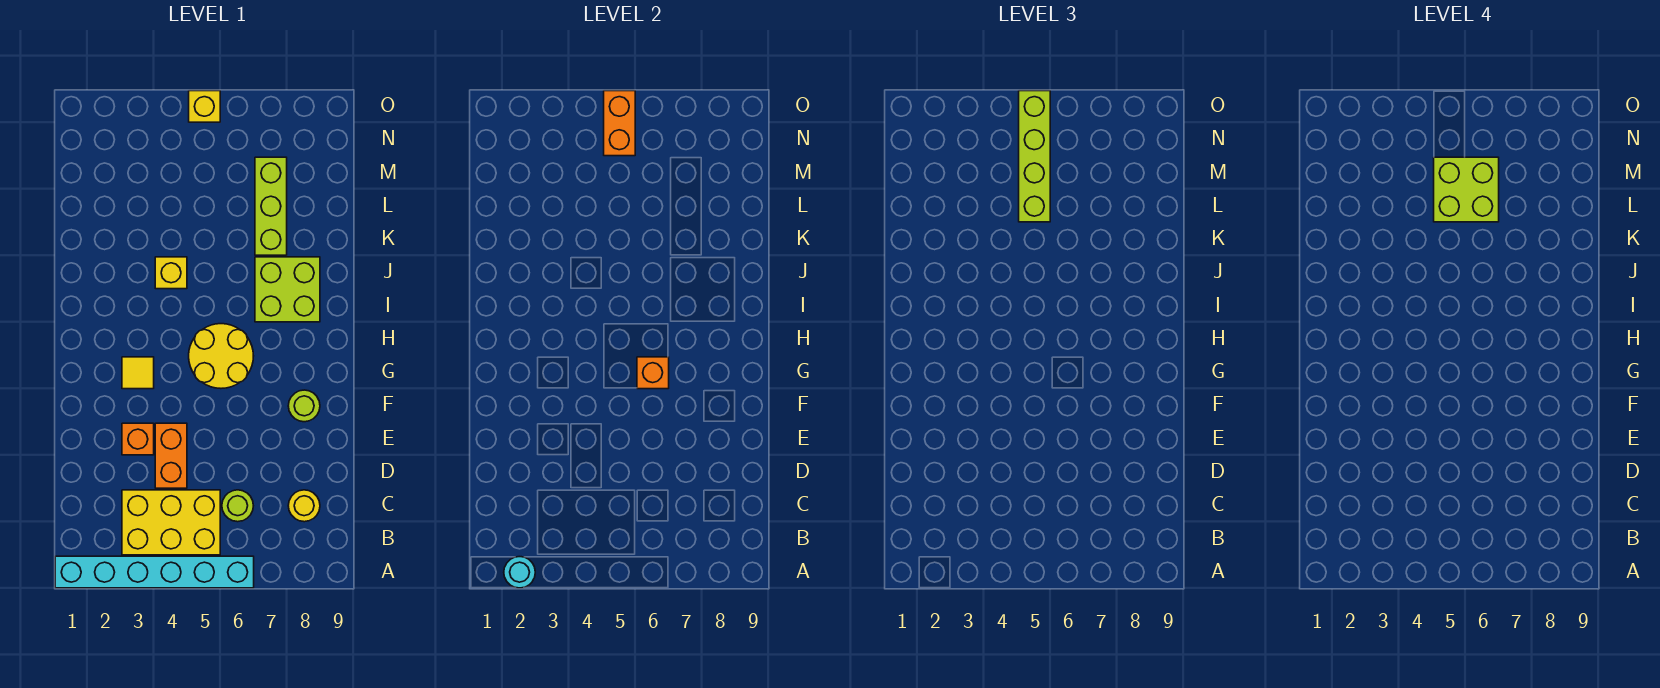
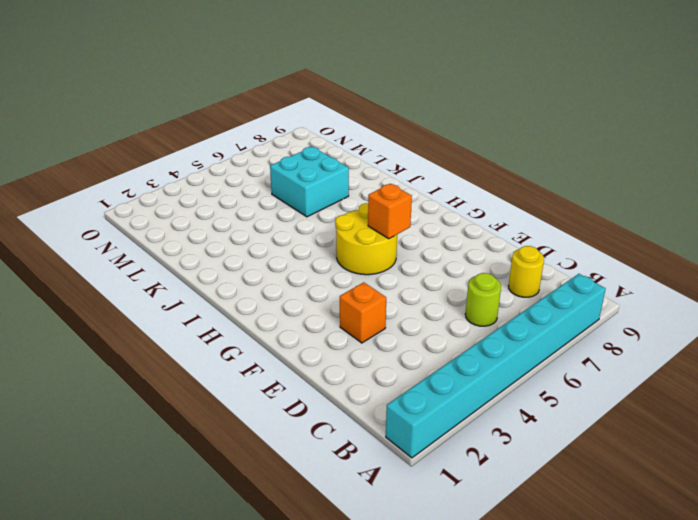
cyan brick A1:A8 level 1 -> cyan brick A1:A6 level 1
cyan brick K6:L7 level 1 -> lime brick K7:M7 level 1
none -> yellow brick B3:C5 level 1
none -> orange brick D4:E4 level 1
none -> lime round brick F8 level 1

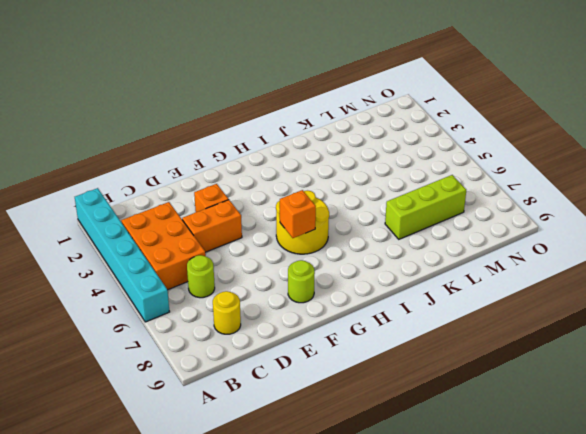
orange brick B3:C5 level 1 -> yellow brick B3:C5 level 1
none -> yellow tile G3 level 1
none -> lime brick I7:J8 level 1
none -> yellow brick J4 level 1

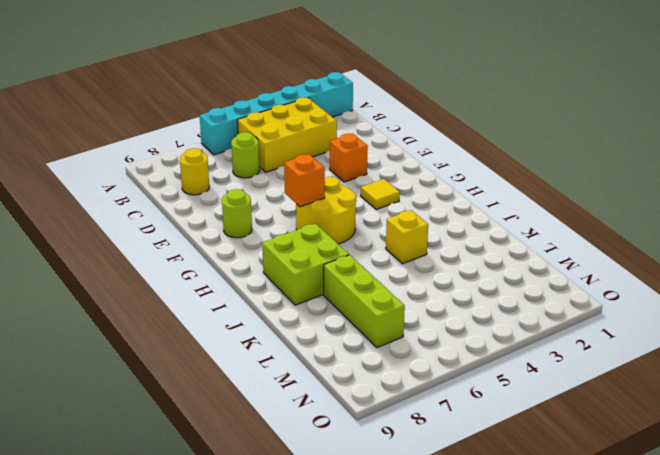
none -> orange brick D4:E4 level 1
none -> yellow brick O5 level 1
none -> cyan round brick A2 level 2

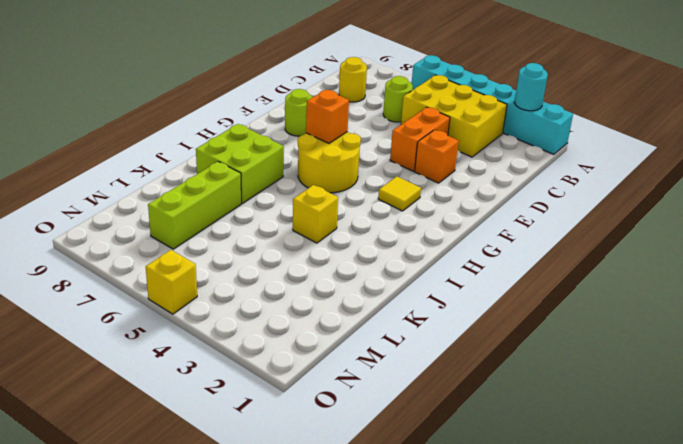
none -> orange brick N5:O5 level 2
none -> lime brick L5:O5 level 3
none -> lime brick L5:M6 level 4

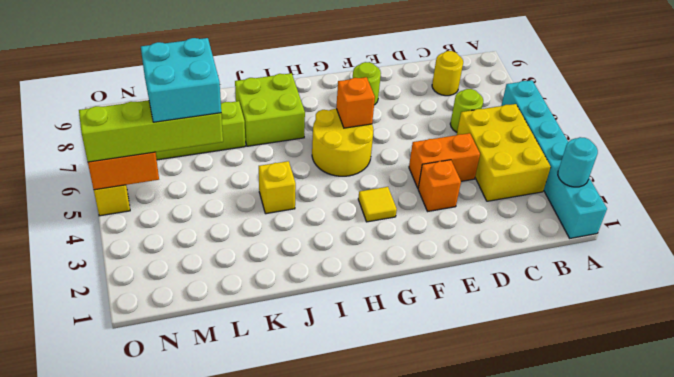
cyan brick L5:M6 level 4 -> lime brick L5:M6 level 4

